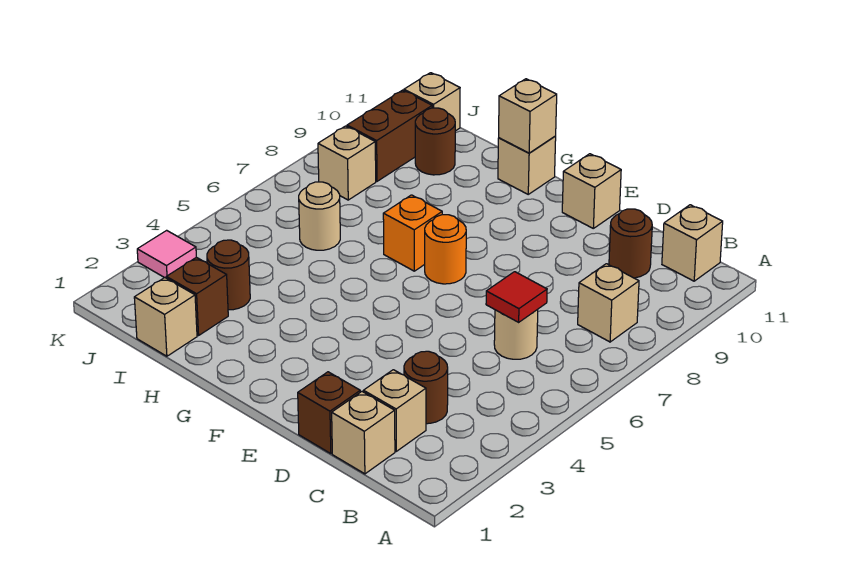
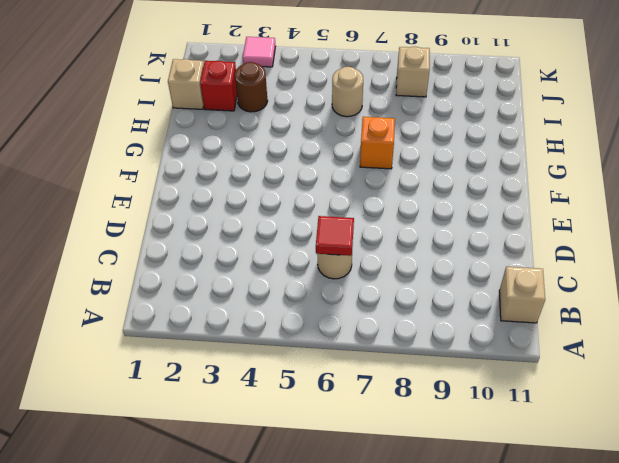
red brick I2 level 1 -> brown brick I2 level 1
none -> tan brick B8 level 1
none -> tan brick C1 level 1
none -> tan brick C2 level 1

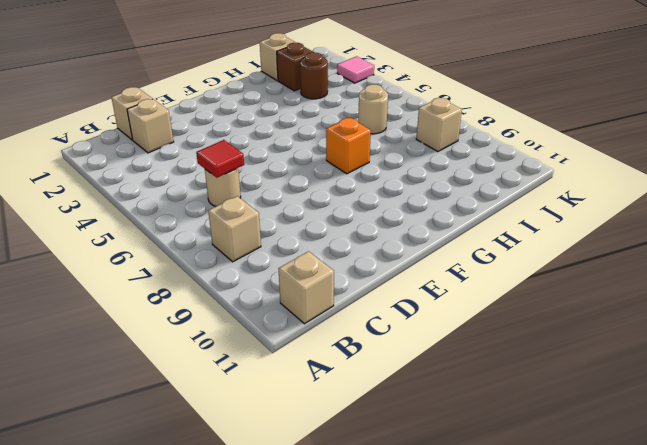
none -> brown round brick C3 level 1
none -> brown round brick C10 level 1
none -> brown brick D1 level 1

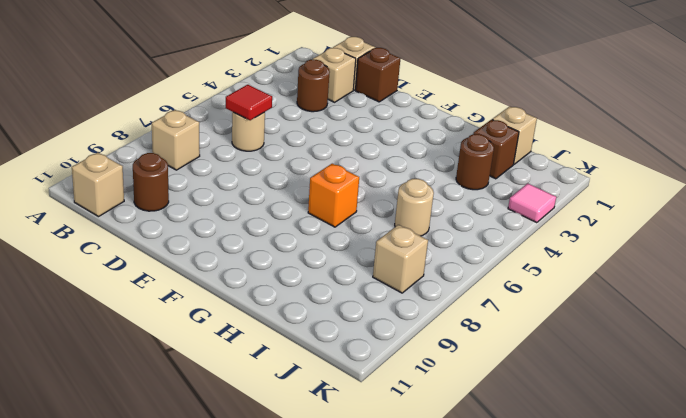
none -> tan brick E11 level 1
none -> orange round brick F7 level 1
none -> tan brick G11 level 1

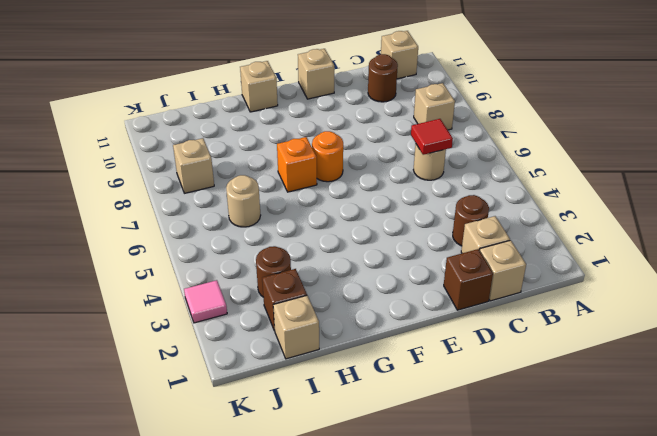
none -> brown round brick I10 level 1
none -> brown brick J9:J10 level 1
none -> tan brick J11 level 1

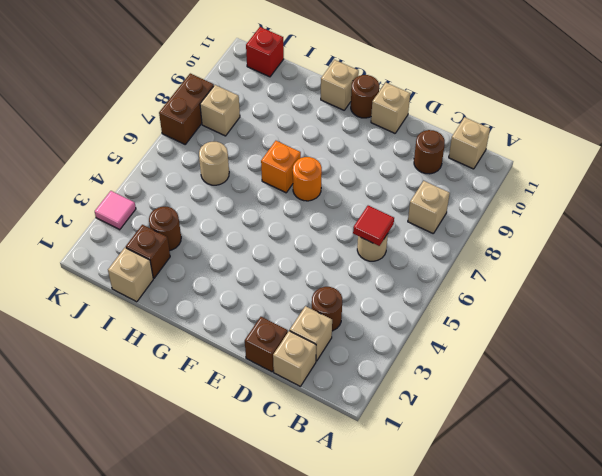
brown round brick F11 level 1 -> brown round brick I10 level 1
red brick J11 level 1 -> tan brick J11 level 1
brown brick K7:K8 level 1 -> brown brick J9:J10 level 1
none -> tan brick G11 level 2

